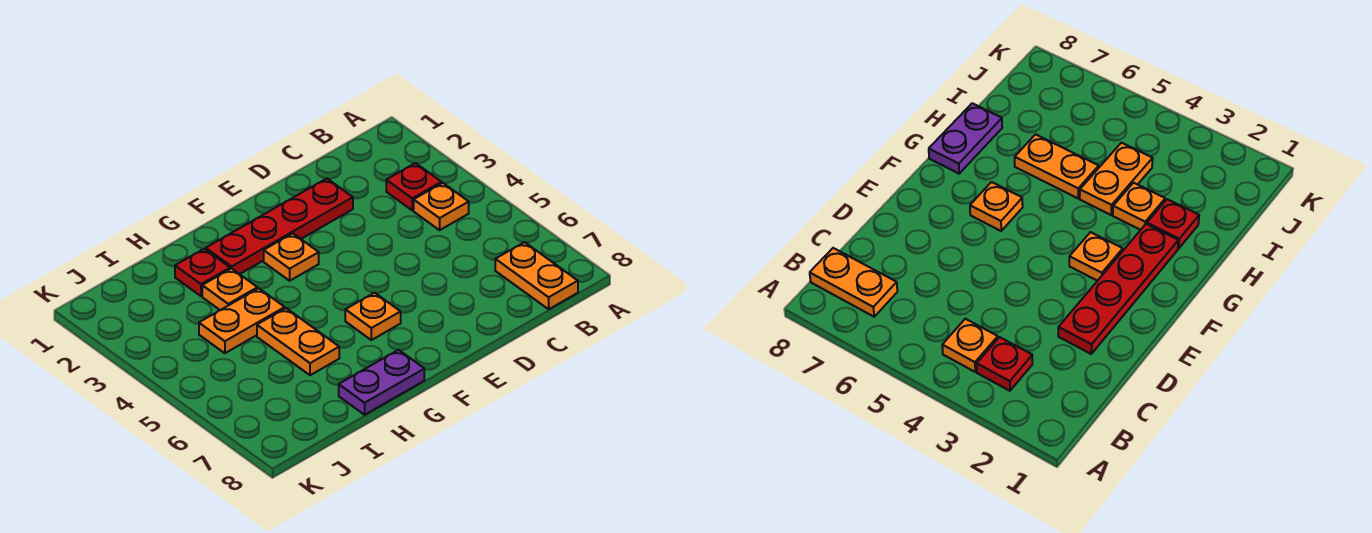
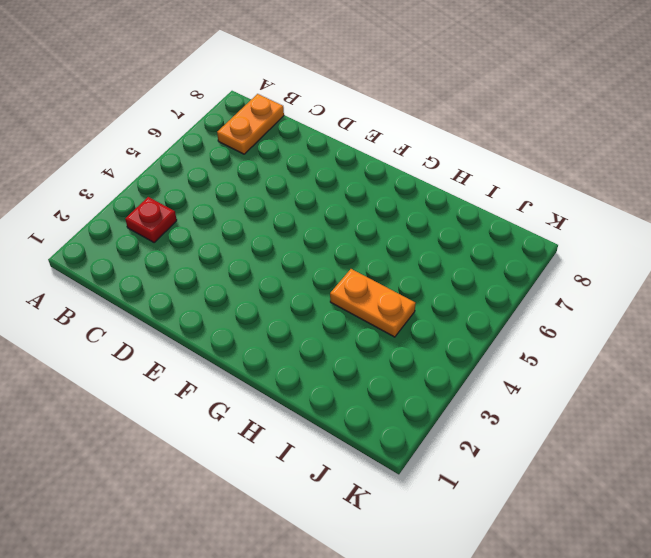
none -> orange plate B4 level 1
none -> red plate D2:G2 level 1

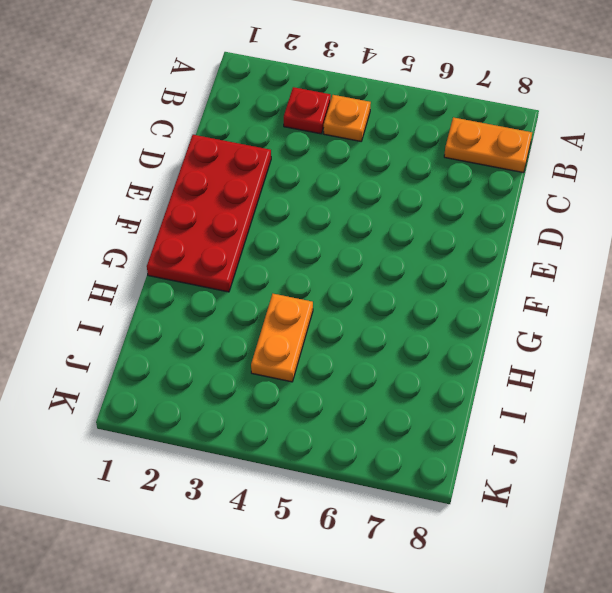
red plate D1:G2 level 1 -> red plate D2:G2 level 1
none -> orange plate F3 level 1
none -> orange plate F6 level 1

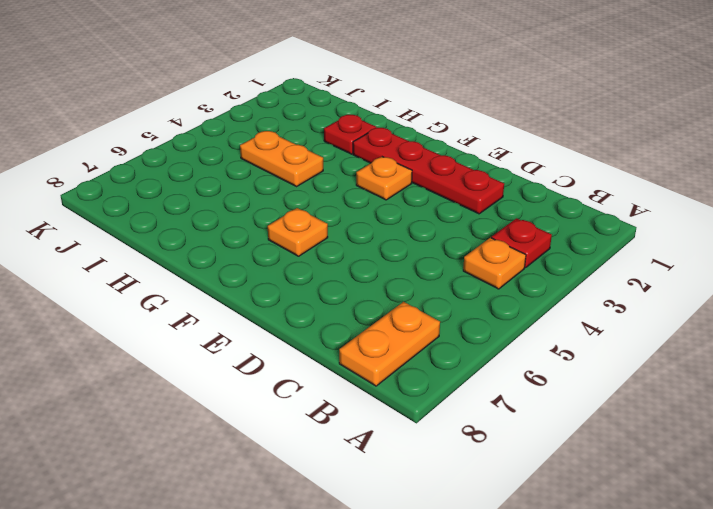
none -> purple plate G8:H8 level 1
none -> orange plate H3 level 1

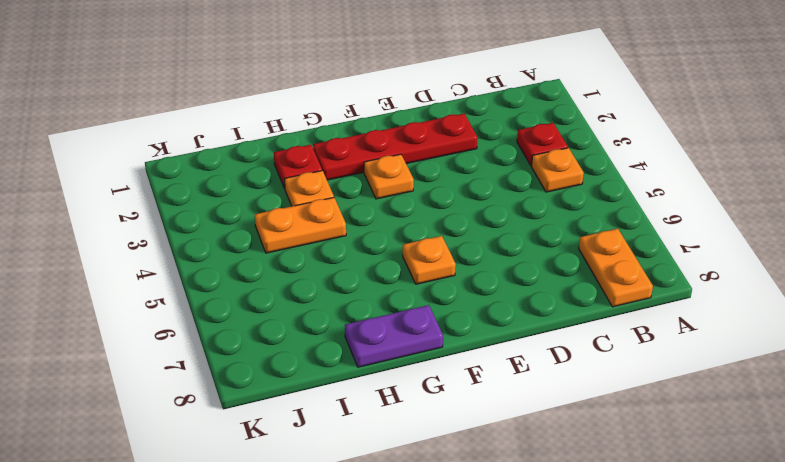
none -> orange plate H5:H6 level 1

